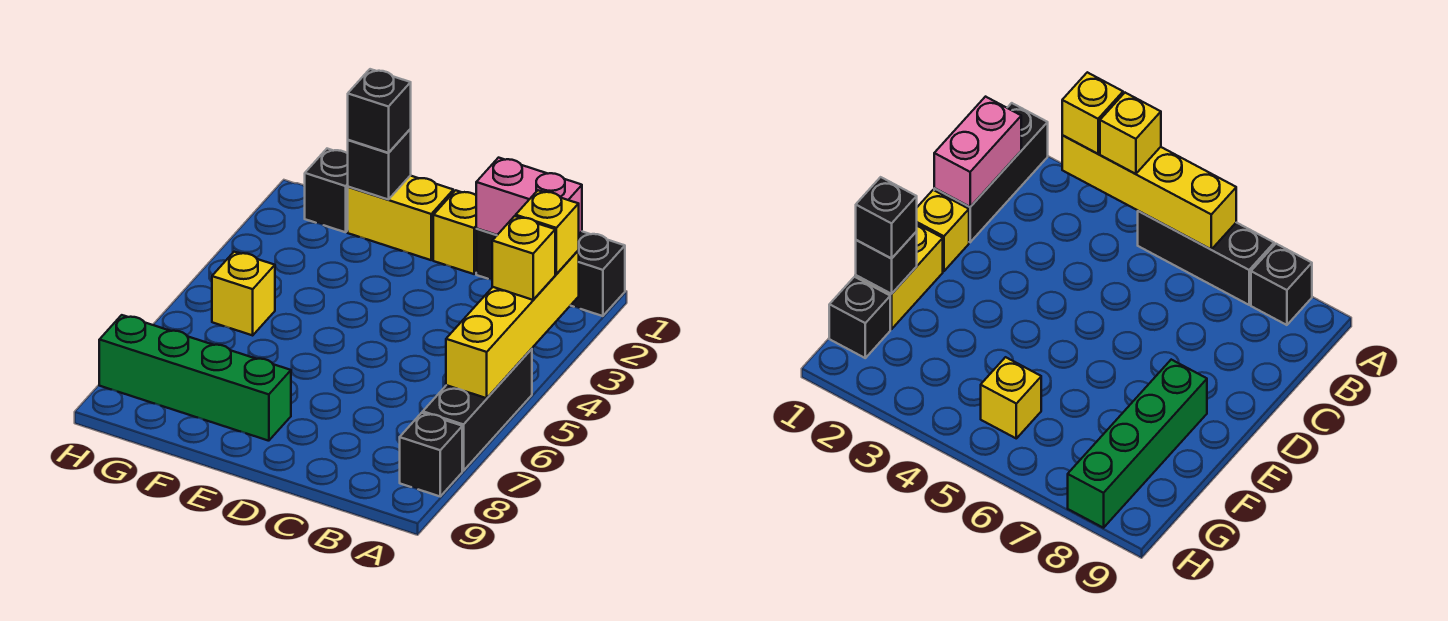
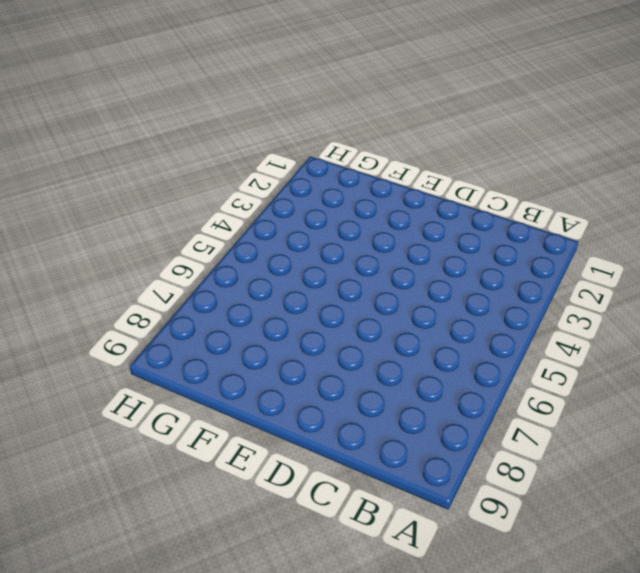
none -> black brick A1:C1 level 1
none -> black brick A5:A7 level 1
none -> black brick A8 level 1

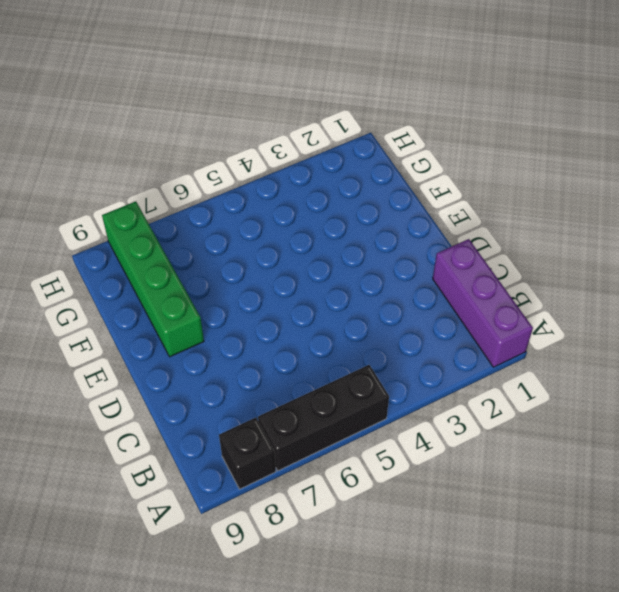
purple brick A1:C1 level 1 -> black brick A1:C1 level 1
none -> yellow brick D1 level 1
none -> yellow brick E1:F1 level 1
none -> black brick G1 level 1

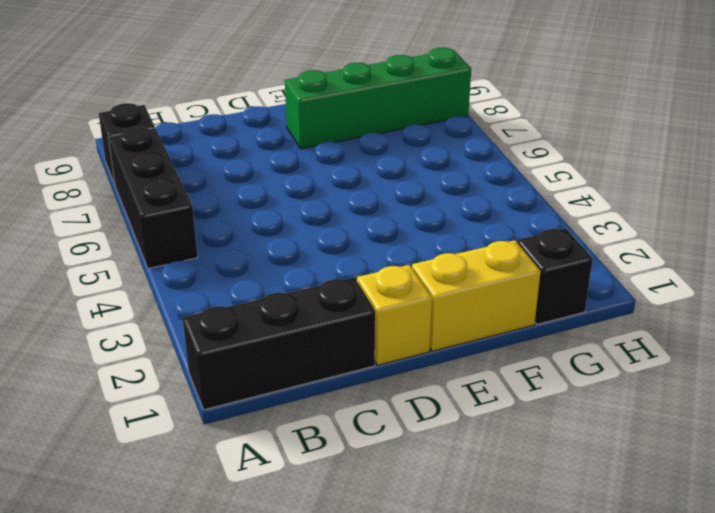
none -> yellow brick G5 level 1
none -> yellow brick A3:A6 level 2
none -> pink brick B1:C1 level 2

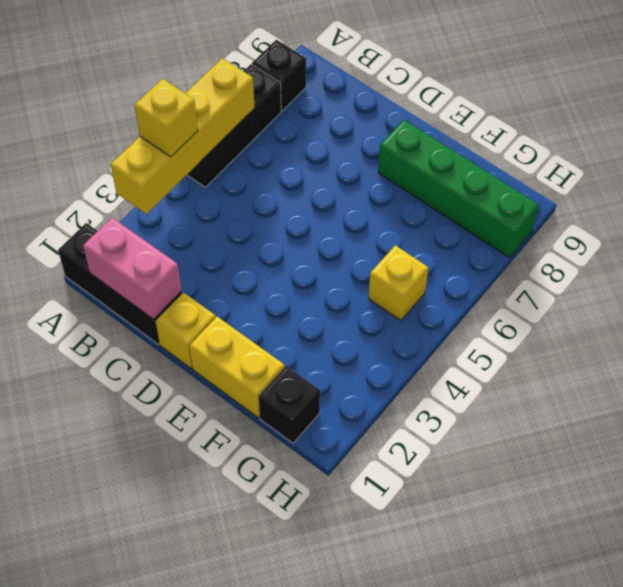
none -> black brick F1 level 2
none -> yellow brick A3 level 3
none -> black brick F1 level 3

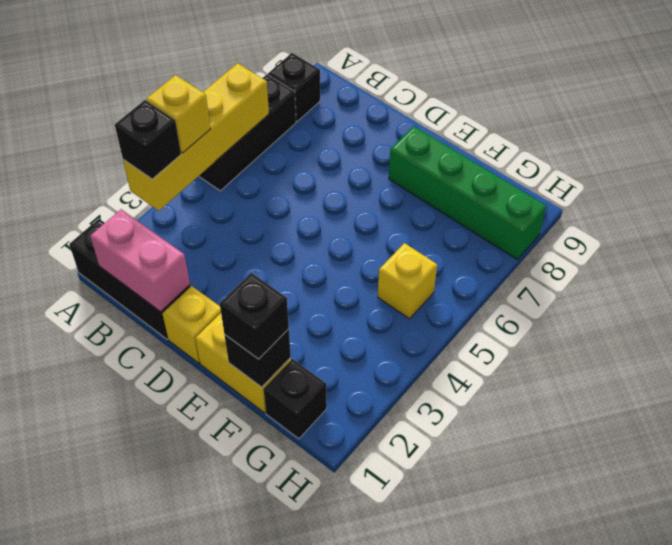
black brick A3 level 3 -> yellow brick A3 level 3

